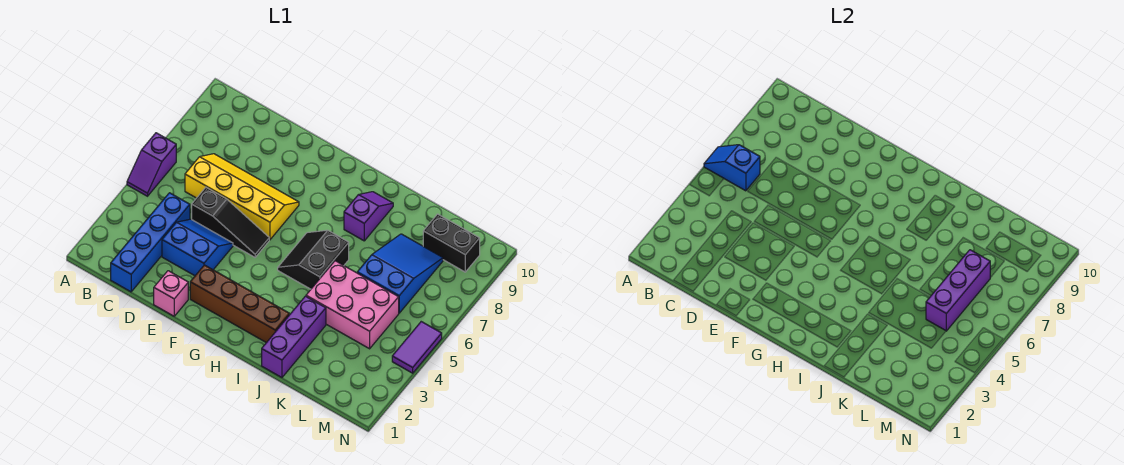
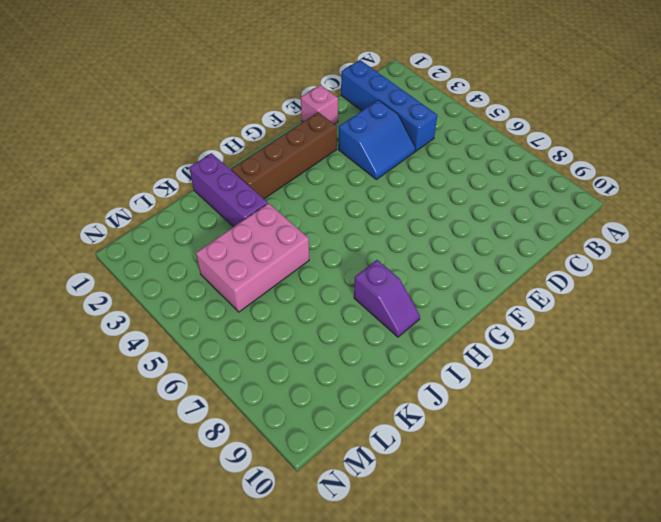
none -> purple slope A5:A6 level 1 top 6
none -> yellow slope C6:F7 level 1 top 6
none -> black slope D5:F5 level 1 top D

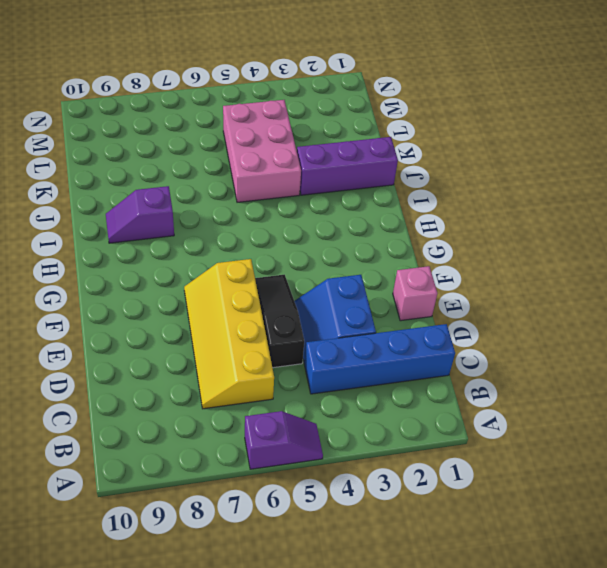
none -> brown brick F2:I2 level 1
none -> black slope H5:I6 level 1 top I
none -> blue slope K6:L8 level 1 top 6

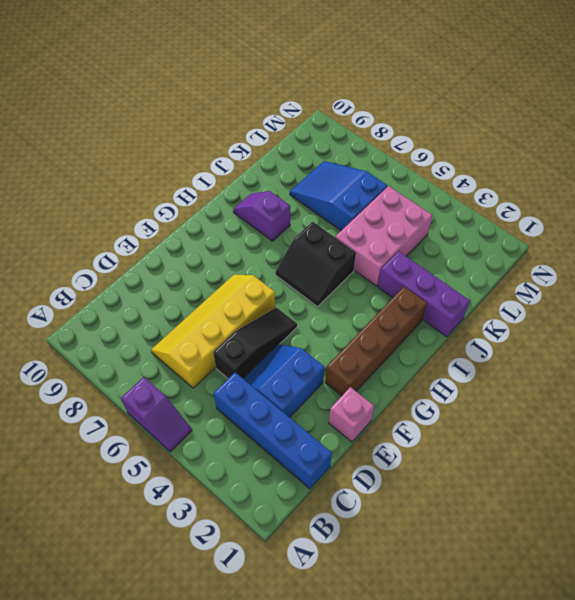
none -> black brick L9:M9 level 1
none -> purple tile N4:N5 level 1
none -> blue slope A6:B6 level 2 top B

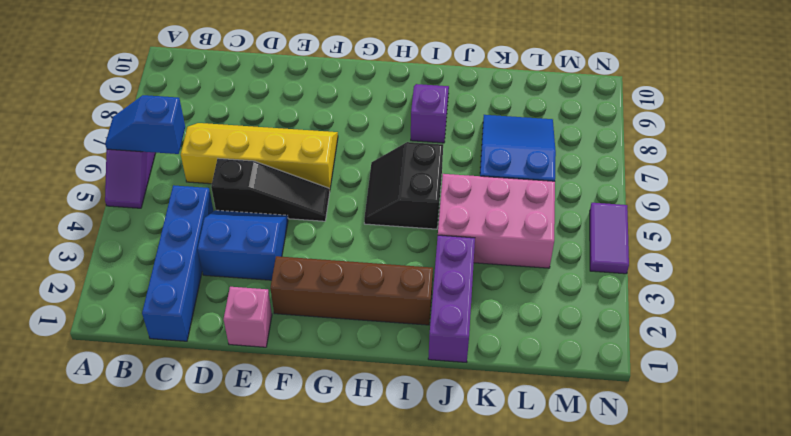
none -> black brick L9:M9 level 1
none -> purple brick L5:L7 level 2

